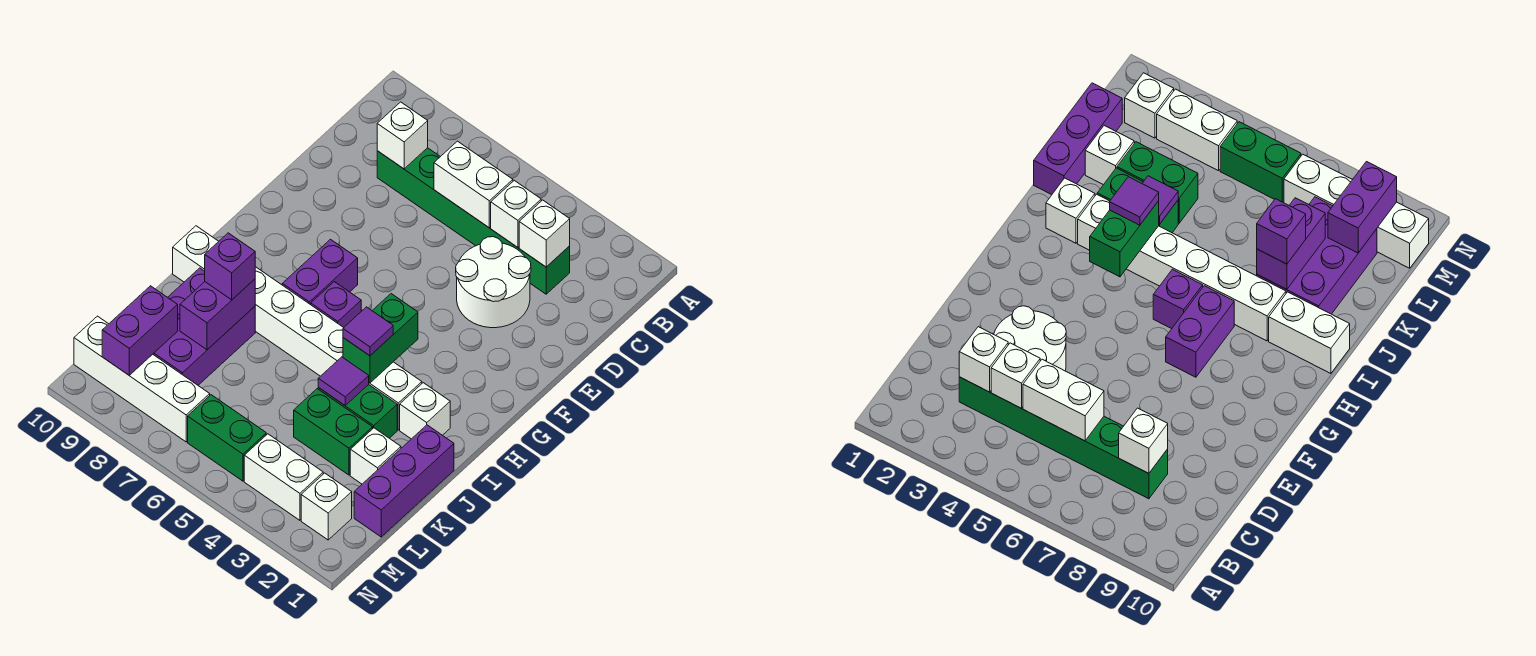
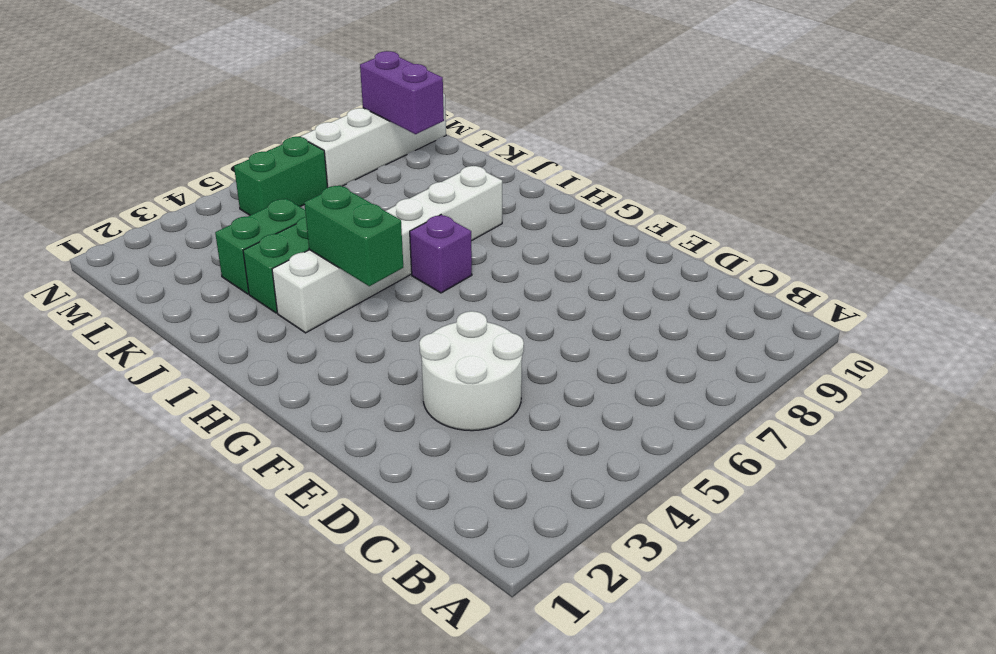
none -> green brick C3:C8 level 1
none -> purple brick G7:H7 level 1
none -> white brick I2 level 1

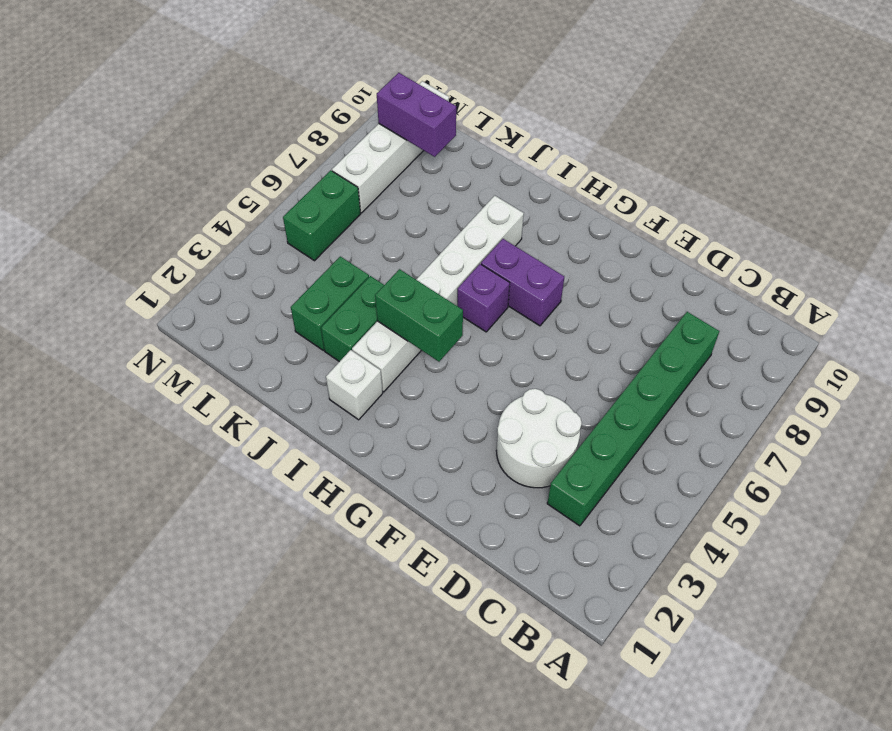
none -> white brick I9:I10 level 1
none -> purple brick J1:L1 level 1
none -> purple brick J8:L9 level 1

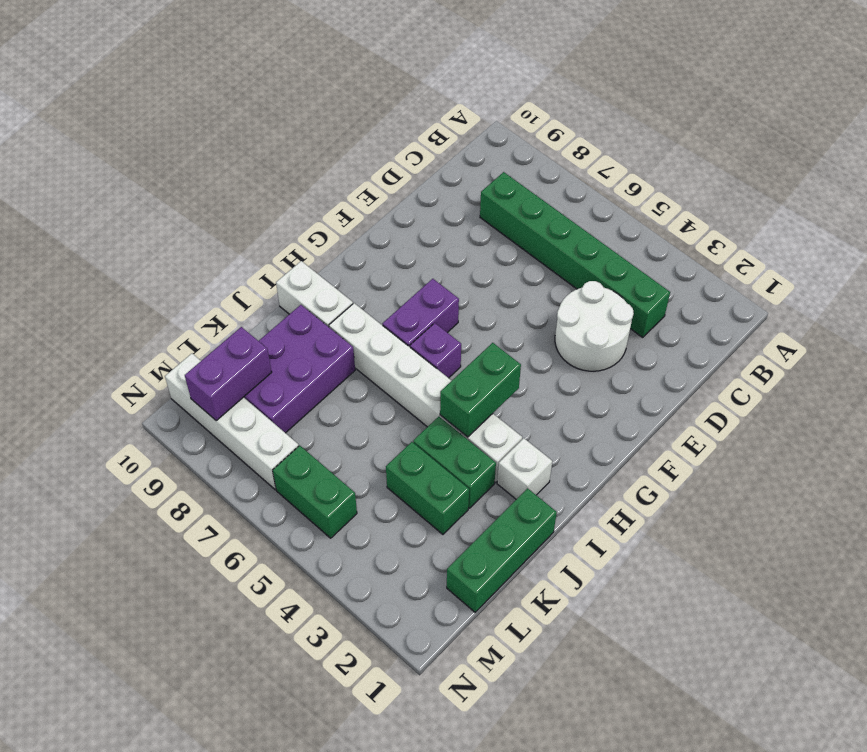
green brick J1:L1 level 1 -> purple brick J1:L1 level 1
none -> white brick K2 level 1
none -> white brick M2 level 1
none -> white brick M3:M4 level 1

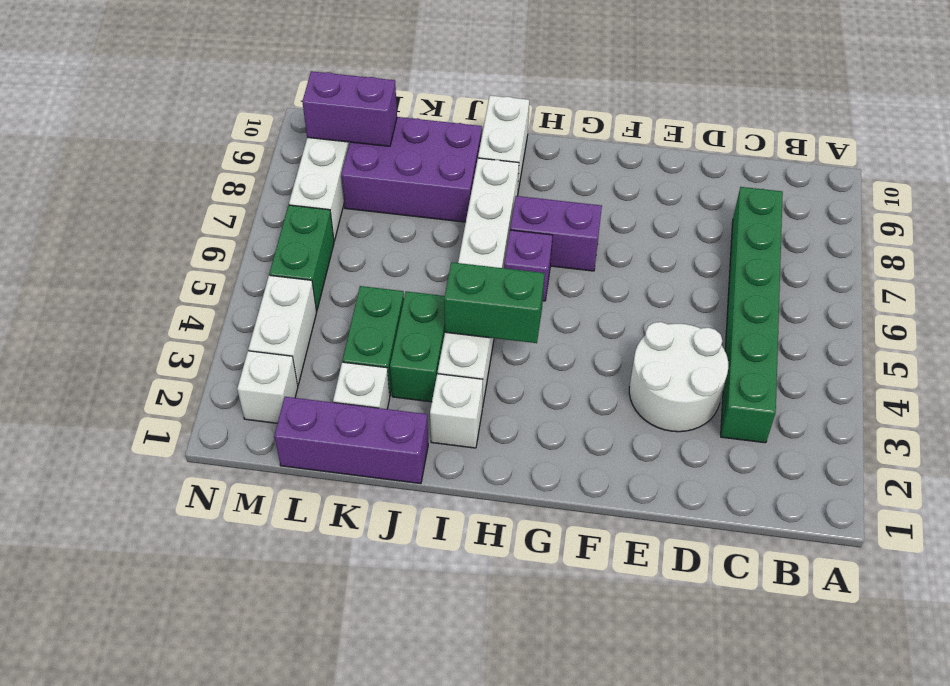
none -> white brick C3 level 2
none -> white brick C4 level 2
none -> white brick C5:C6 level 2

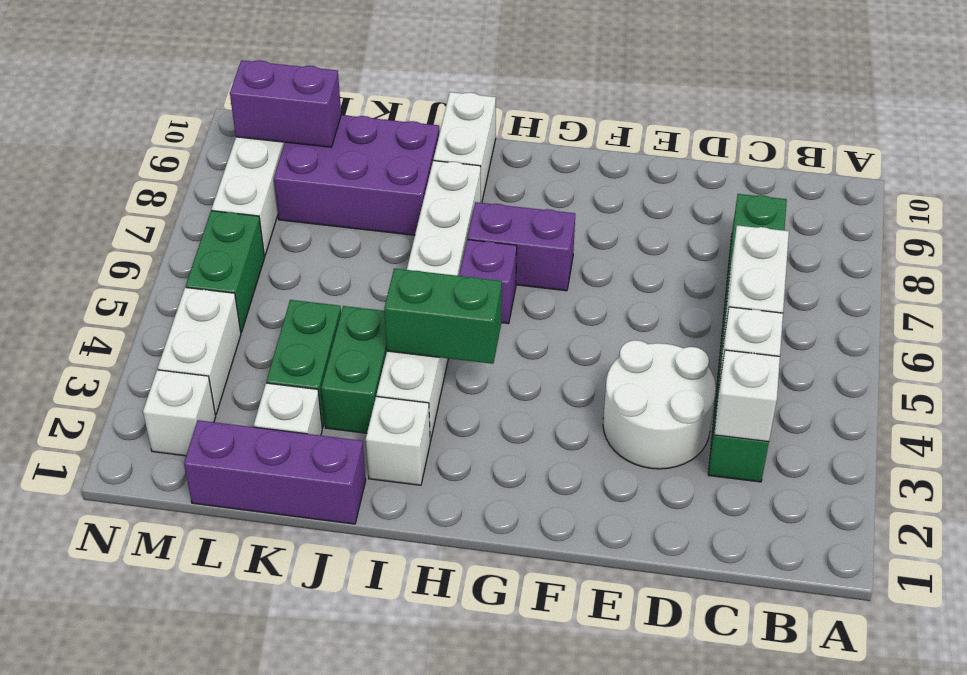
none -> white brick C8 level 2
none -> purple tile J4 level 2
none -> purple brick J8:K8 level 2

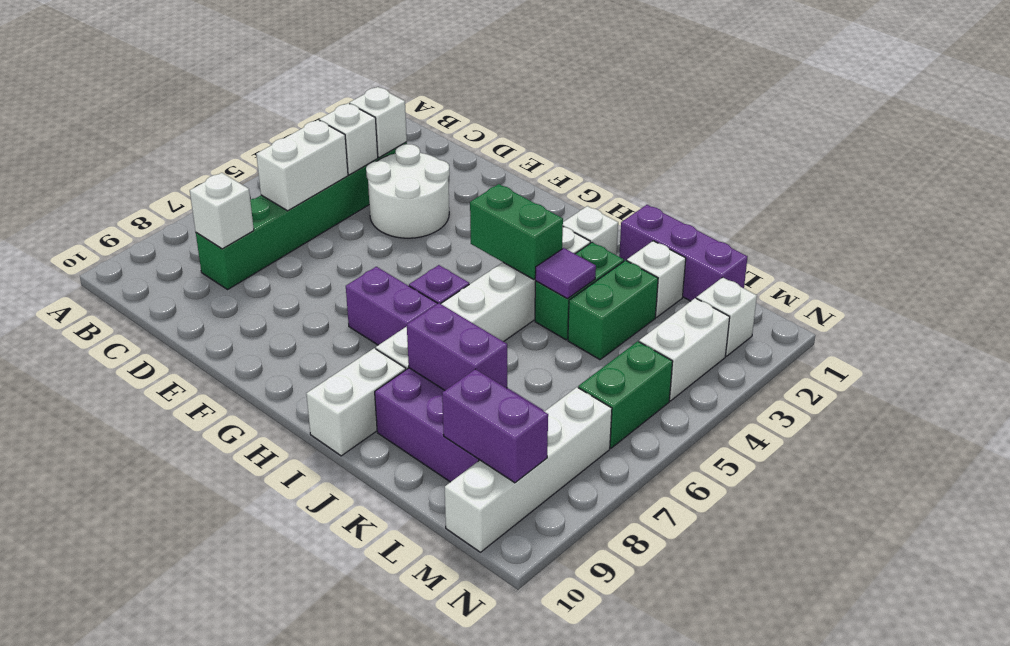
none -> purple tile I4 level 3
none -> purple brick J8 level 3

